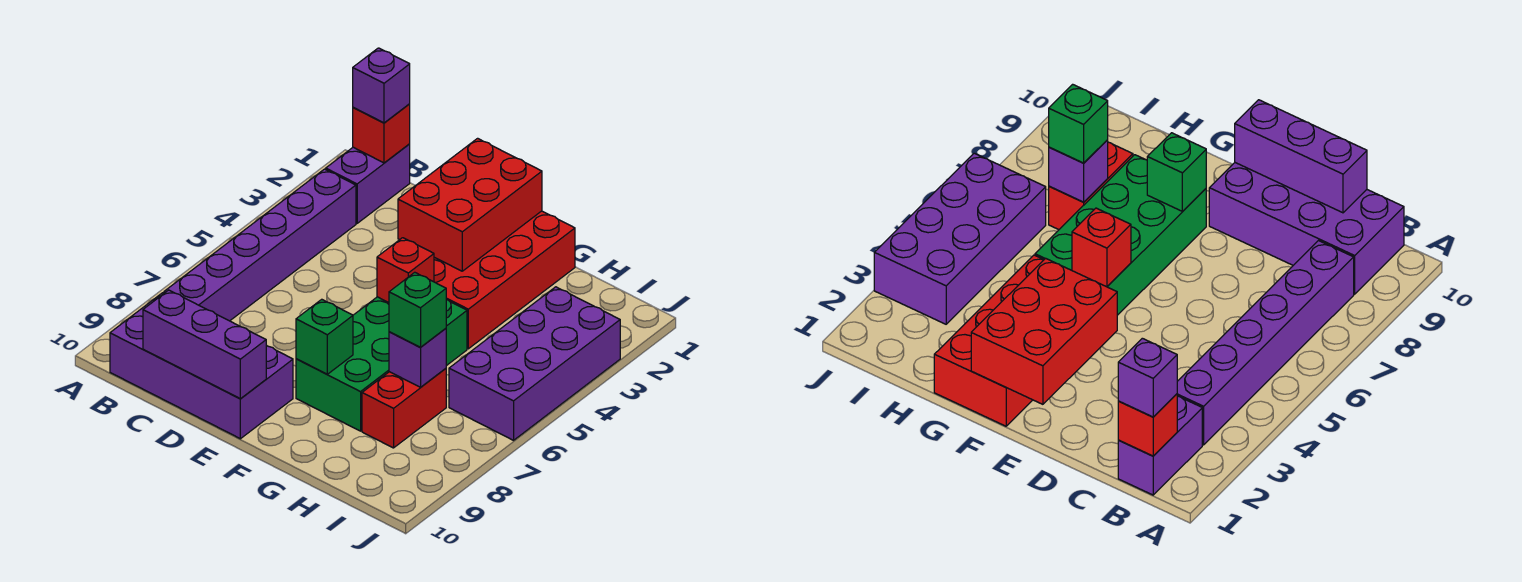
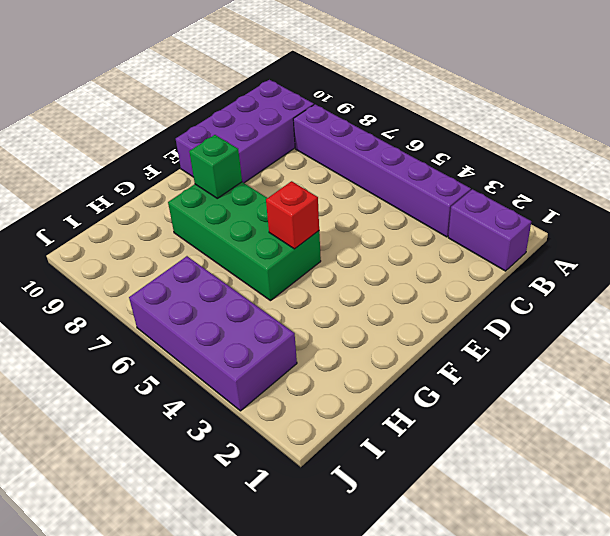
none -> red brick F1:G4 level 1
none -> red brick H7:H8 level 1
none -> red brick B1 level 2

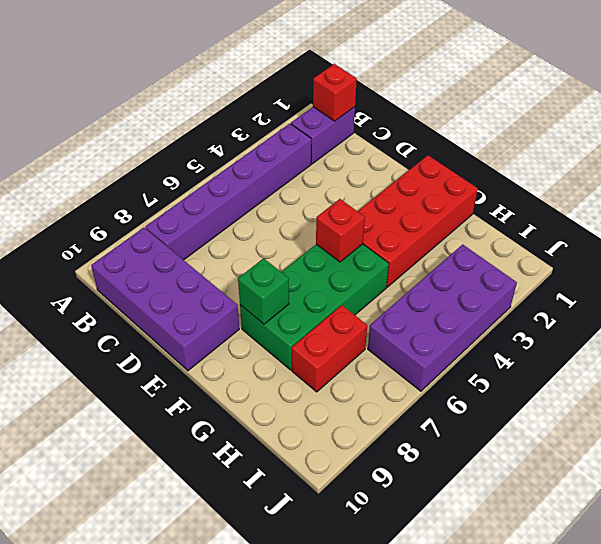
none -> purple brick C10:E10 level 2
none -> red brick E1:F3 level 2
none -> purple brick H7 level 2

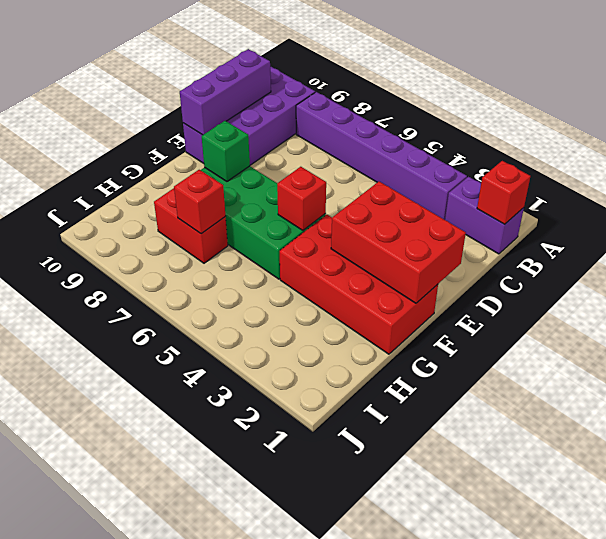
red brick H7 level 2 -> purple brick H7 level 2
none -> purple brick I3:J6 level 1
none -> purple brick B1 level 3
none -> green brick H7 level 3

